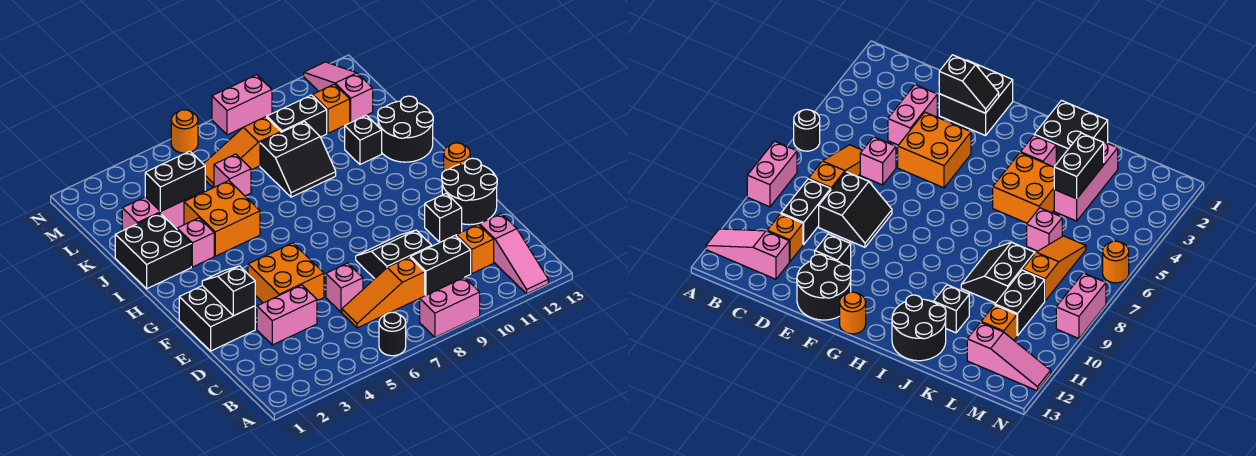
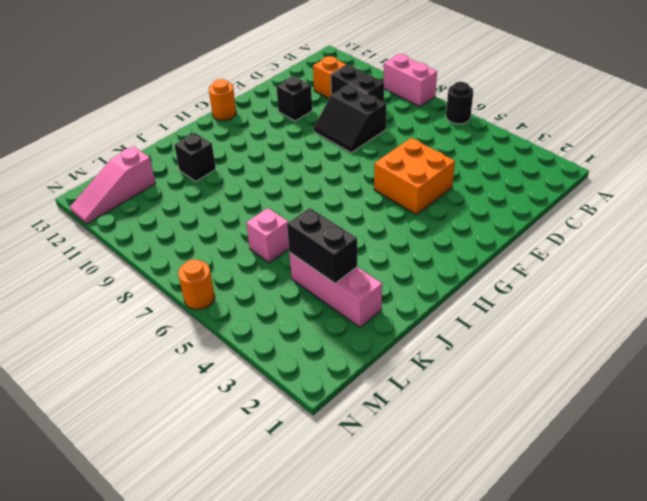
none -> pink slope A12:C12 level 1 top C
none -> orange slope C6:C8 level 1 top 8
none -> pink brick D3:D4 level 1
none -> pink brick D6 level 1

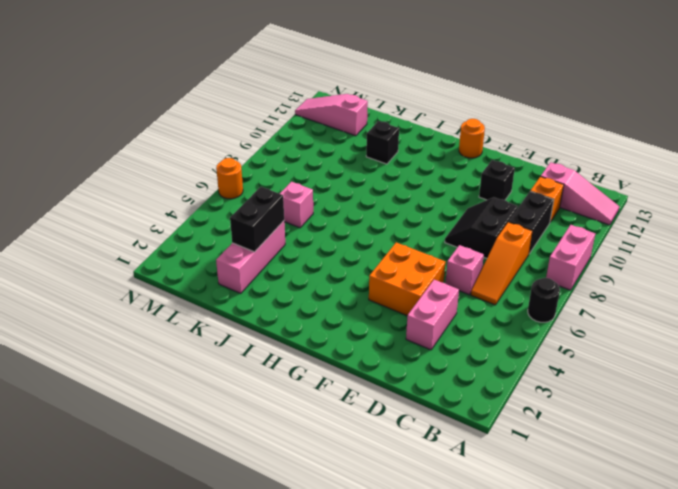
none -> black brick E1:F2 level 1
none -> black round brick E12:F13 level 1
none -> black brick I1:J2 level 1
none -> pink brick I3 level 1

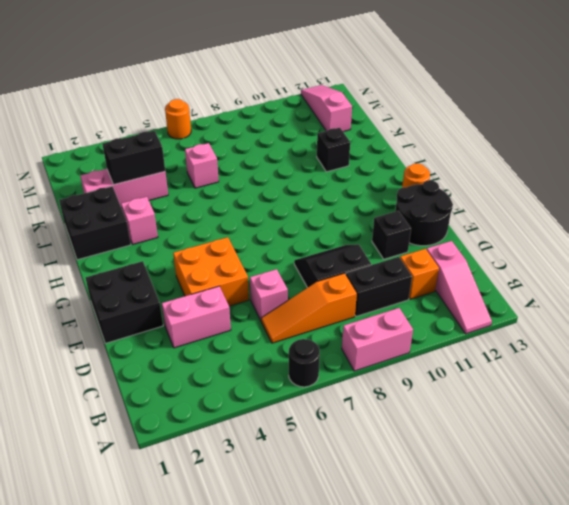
none -> orange brick I4:J5 level 1
none -> black round brick I12:J13 level 1
none -> black slope J8:K9 level 1 top K
none -> orange slope L6:L8 level 1 top 8

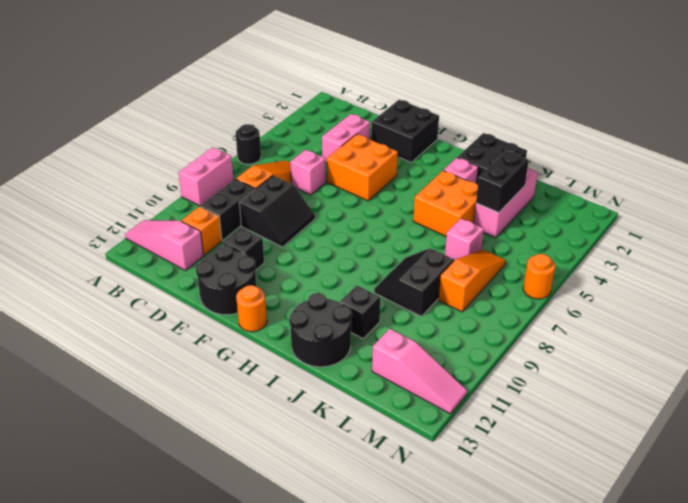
none -> black brick L9:L10 level 1
none -> orange brick L11 level 1
none -> pink brick N8:N9 level 1
none -> black slope E2:F2 level 2 top E

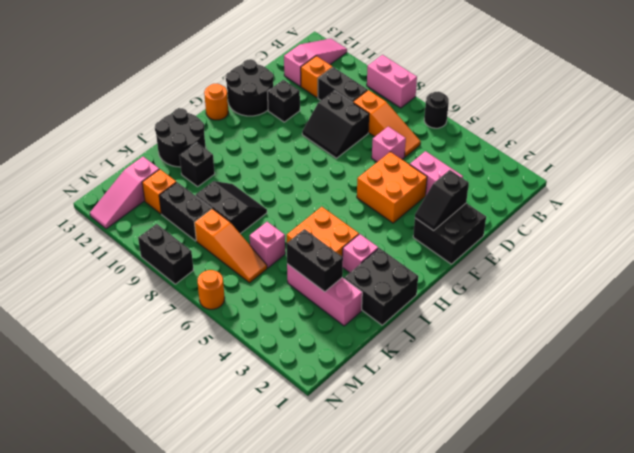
black brick N8:N9 level 1 -> pink brick N8:N9 level 1

